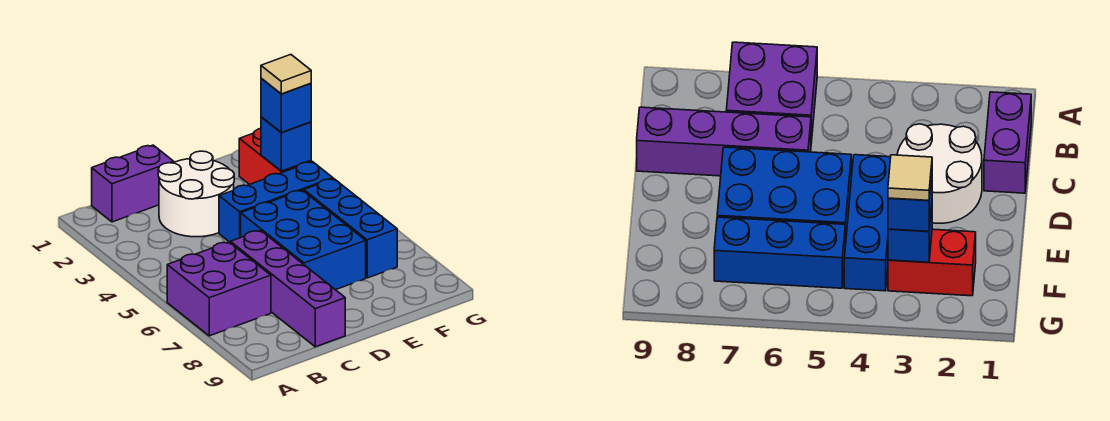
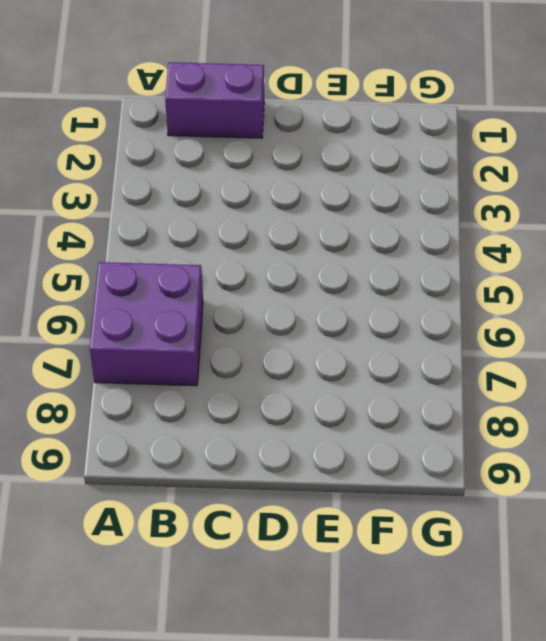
none -> white round brick C2:D3 level 1
none -> purple brick C6:C9 level 1

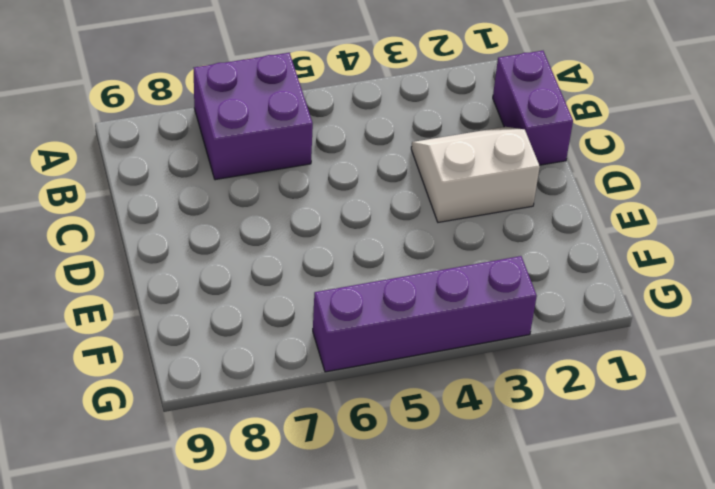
white slope C2:D3 level 1 top D -> white round brick C2:D3 level 1
purple brick G3:G6 level 1 -> purple brick C6:C9 level 1
none -> blue brick D4:F4 level 1
none -> blue brick D5:E7 level 1

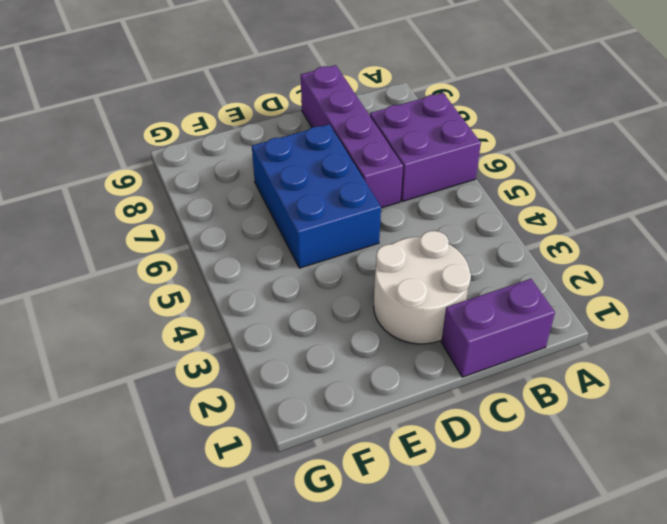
none -> blue brick D4:F4 level 1
none -> red brick F2:F3 level 1

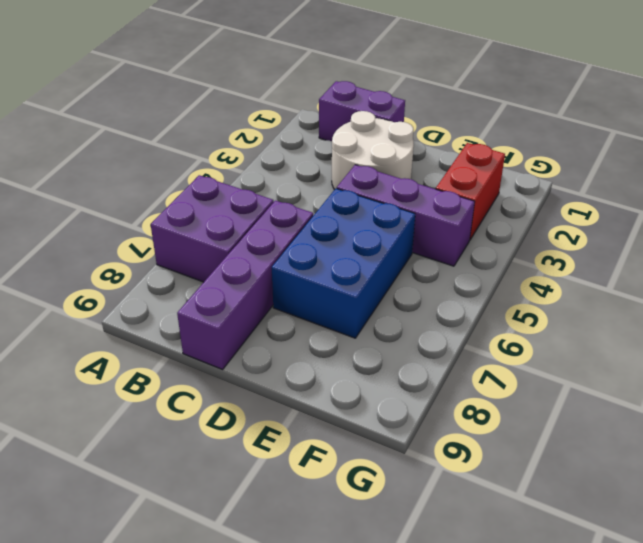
purple brick D4:F4 level 1 -> blue brick D4:F4 level 1
none -> blue brick F5:F7 level 1
none -> blue brick F3 level 2

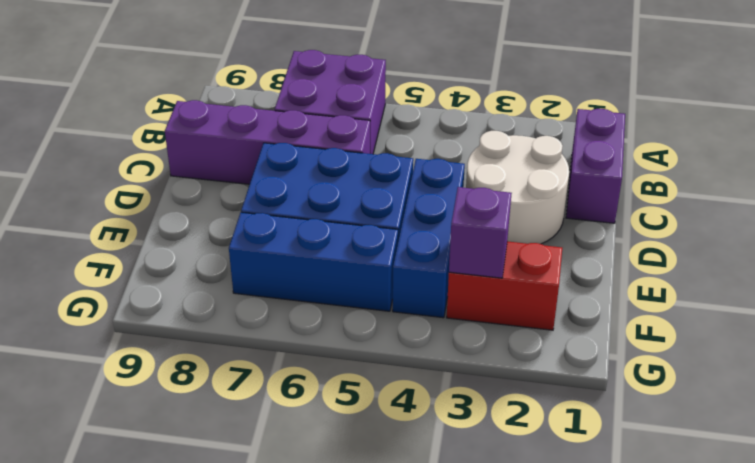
purple brick F3 level 2 -> blue brick F3 level 2
none -> blue brick F3 level 3
none -> tan tile F3 level 4

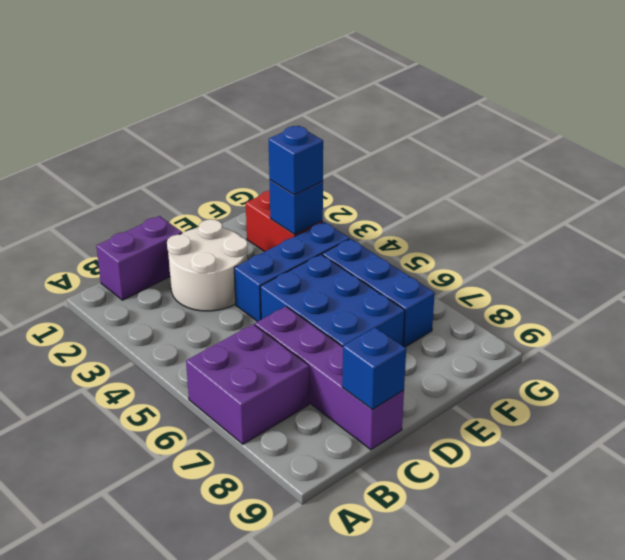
blue brick C9 level 2 -> none
none -> tan tile F3 level 4

